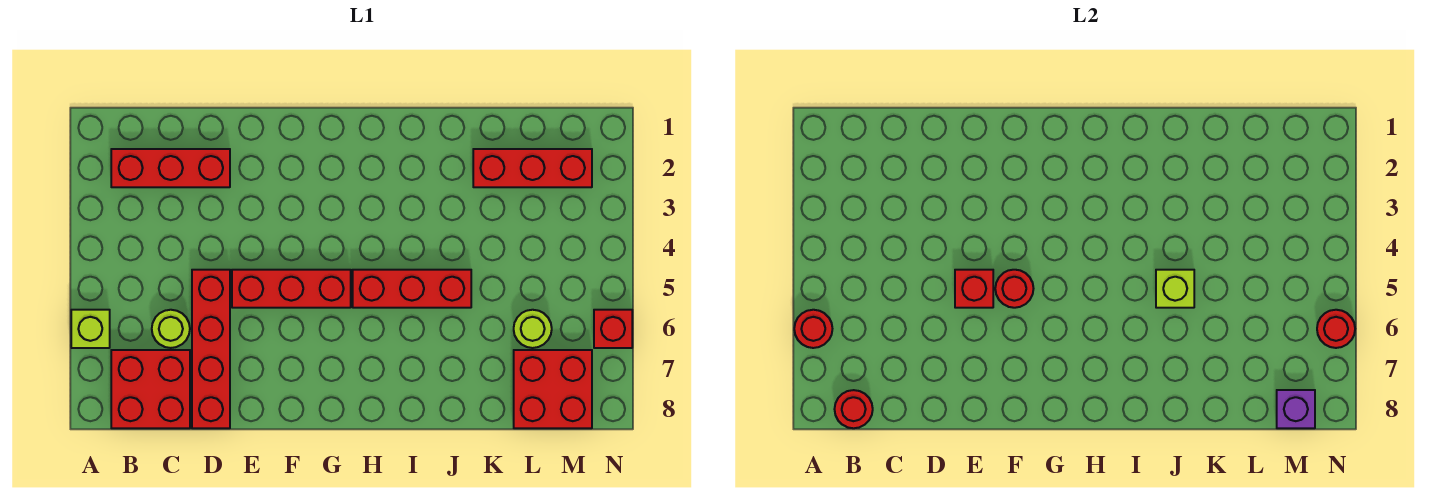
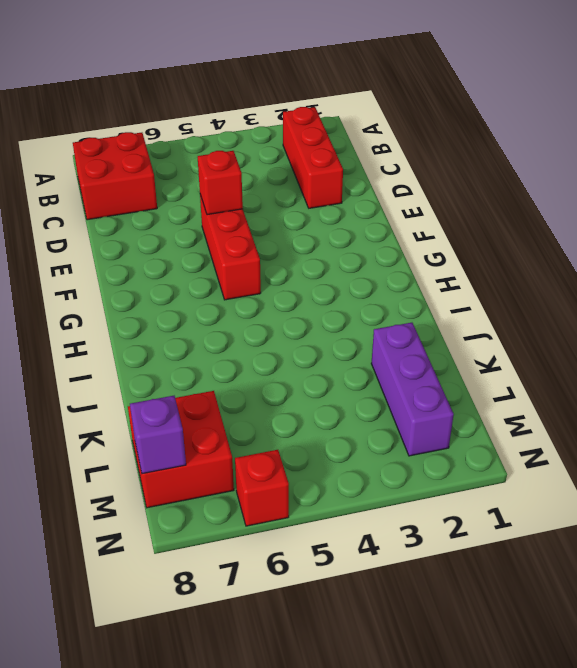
purple brick K2:M2 level 1 -> red brick K2:M2 level 1
none -> lime brick A6 level 1
none -> lime round brick C6 level 1
none -> red brick D5:D8 level 1

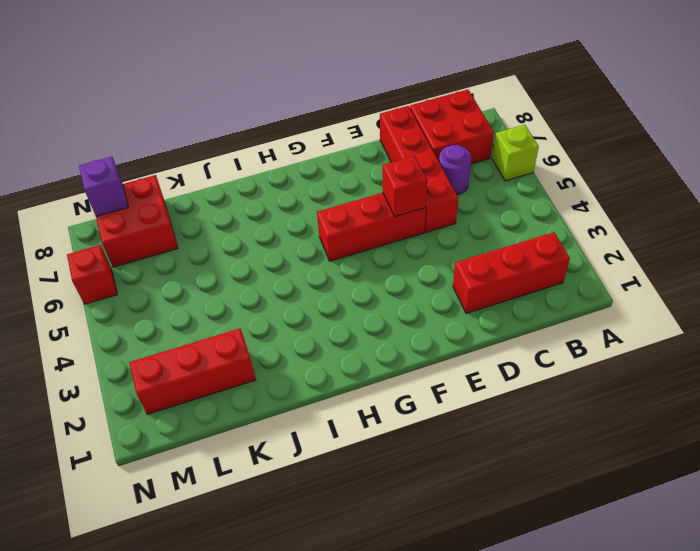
purple round brick C6 level 1 -> lime round brick C6 level 1
none -> red brick H5:J5 level 1
none -> lime round brick L6 level 1
none -> red round brick A6 level 2

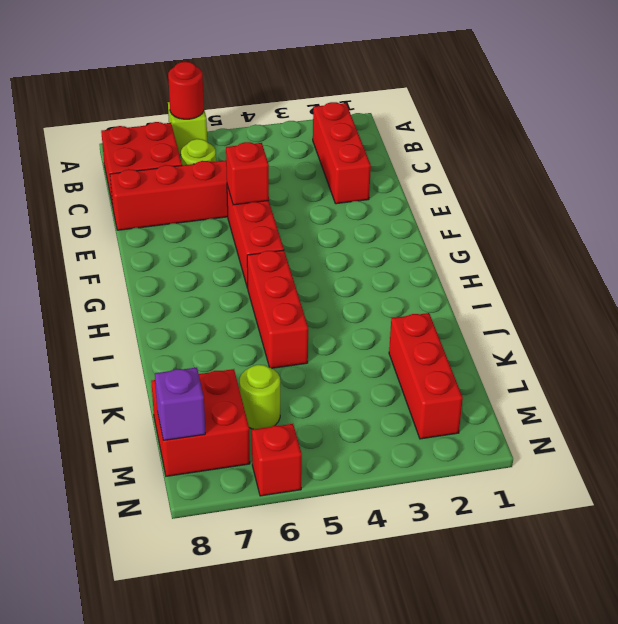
none -> red round brick B8 level 2
none -> red round brick F5 level 2
none -> lime brick J5 level 2

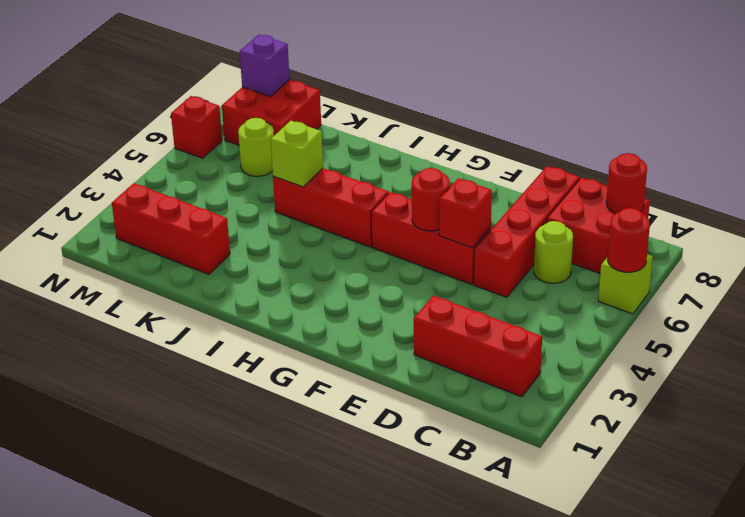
none -> red round brick N6 level 2

